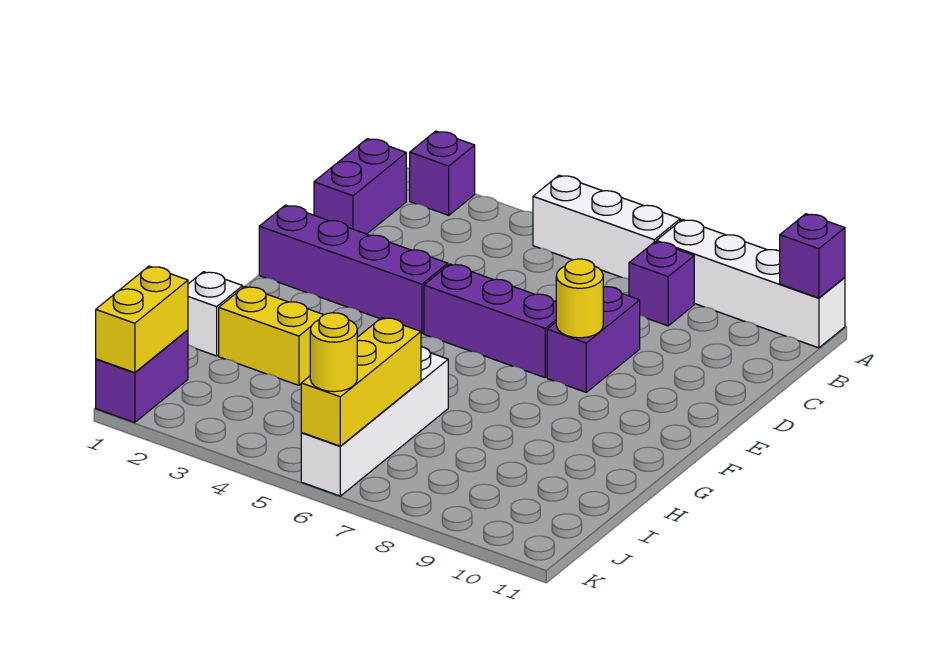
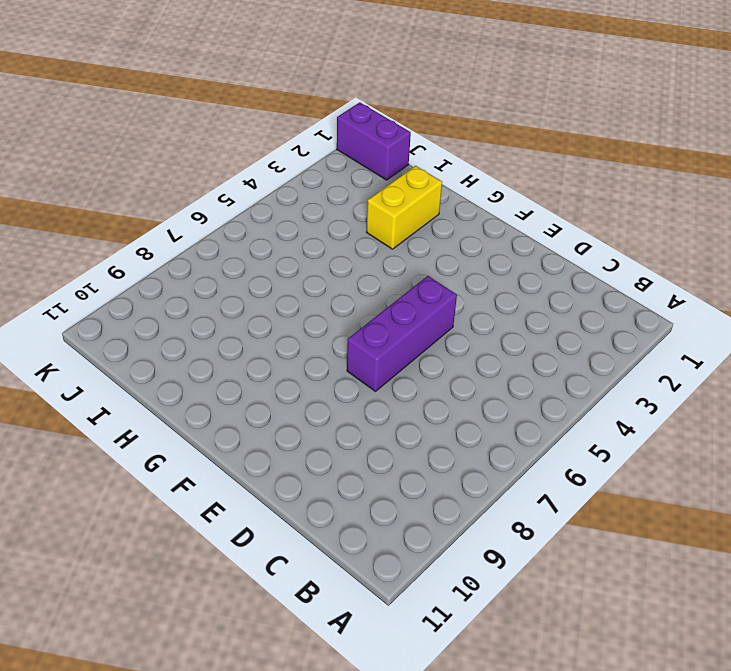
none -> purple brick A2 level 1
none -> white brick A5:A7 level 1
none -> white brick A8:A11 level 1

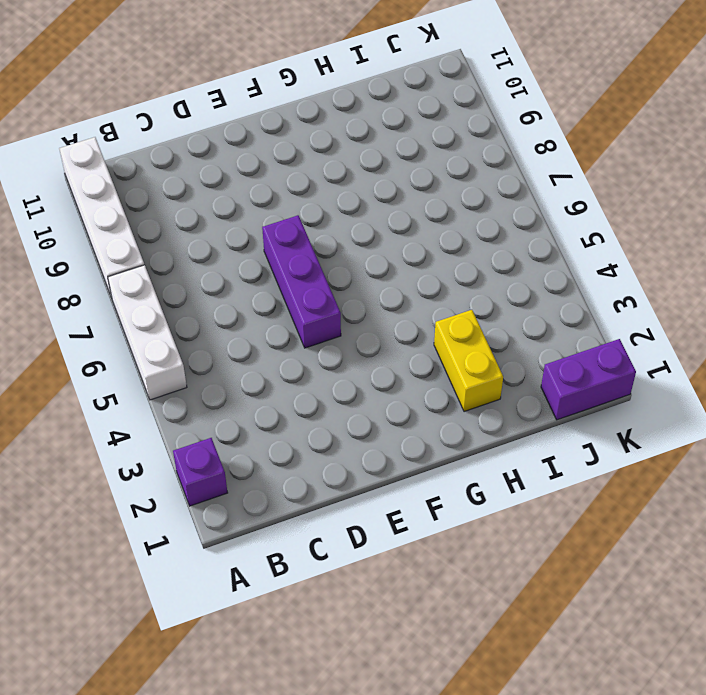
none -> purple brick B1:C1 level 1
none -> purple brick B8 level 1
none -> purple brick D8:E8 level 1

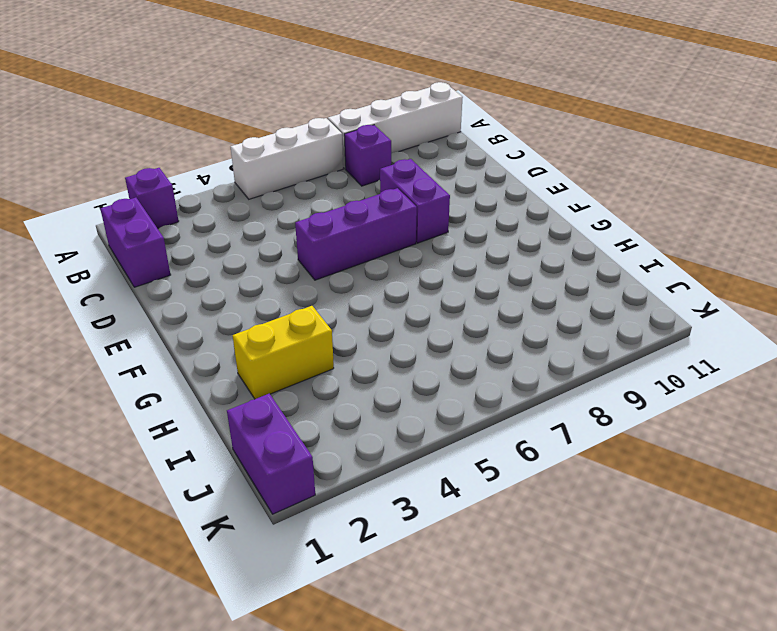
none -> purple brick E1:E4 level 1
none -> white brick H1 level 1
none -> white brick H6:K6 level 1

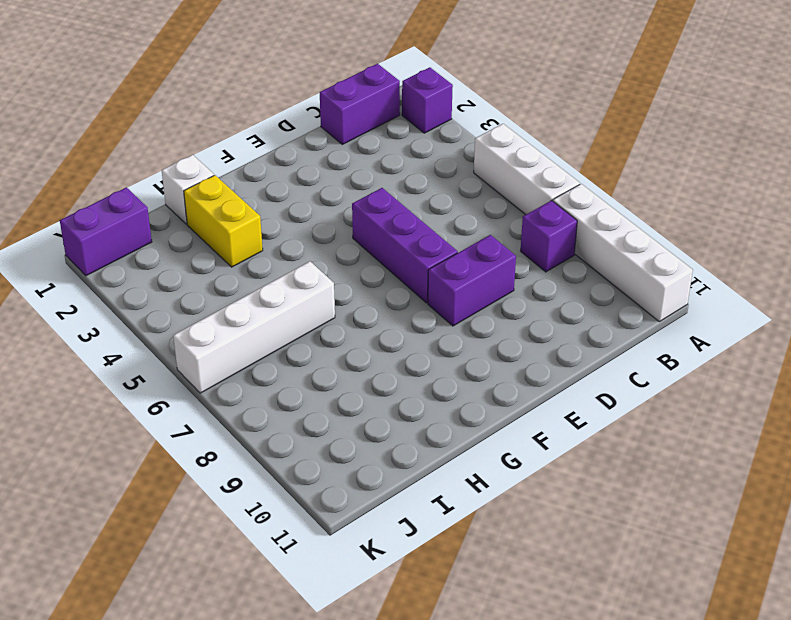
none -> purple brick E1:E4 level 1
none -> purple brick A11 level 2
none -> yellow round brick E8 level 2

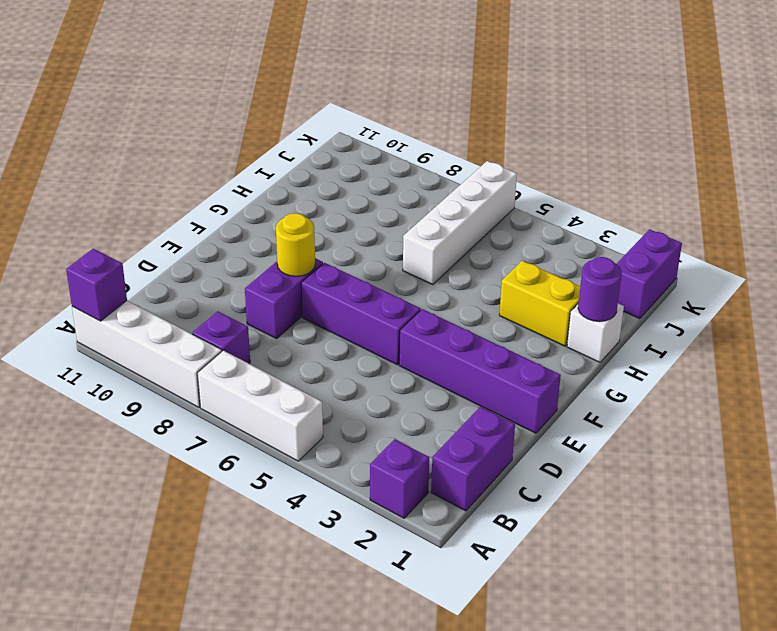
purple round brick H1 level 2 -> none
none -> yellow brick I6:K6 level 2
none -> yellow brick J1:K1 level 2
none -> yellow round brick K6 level 3

